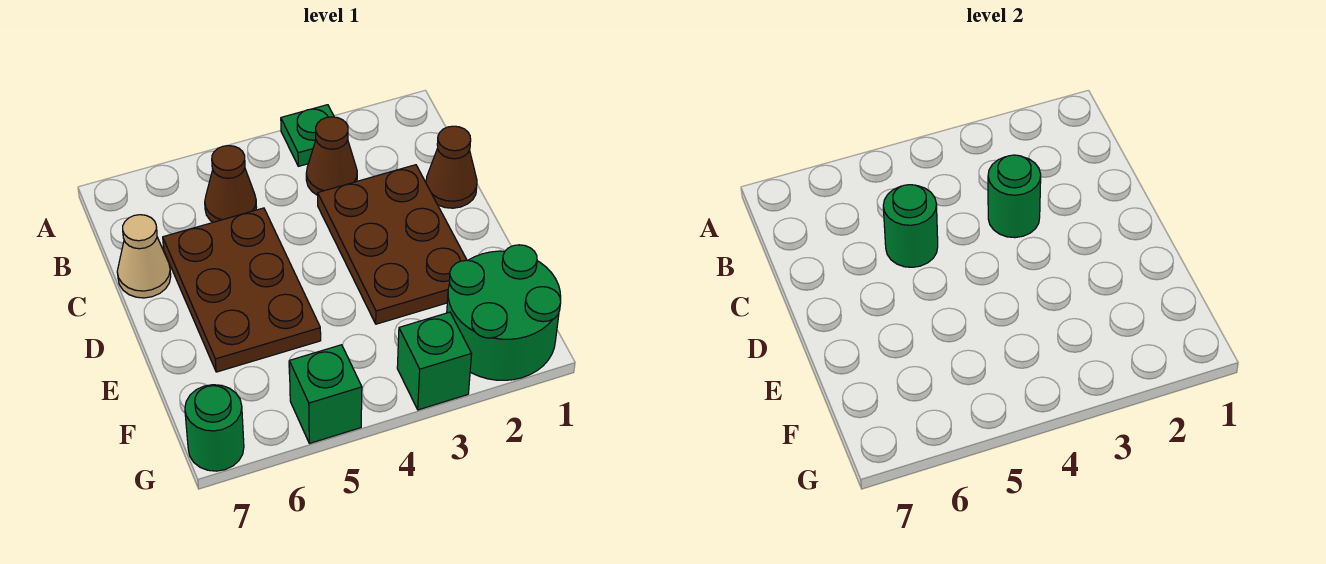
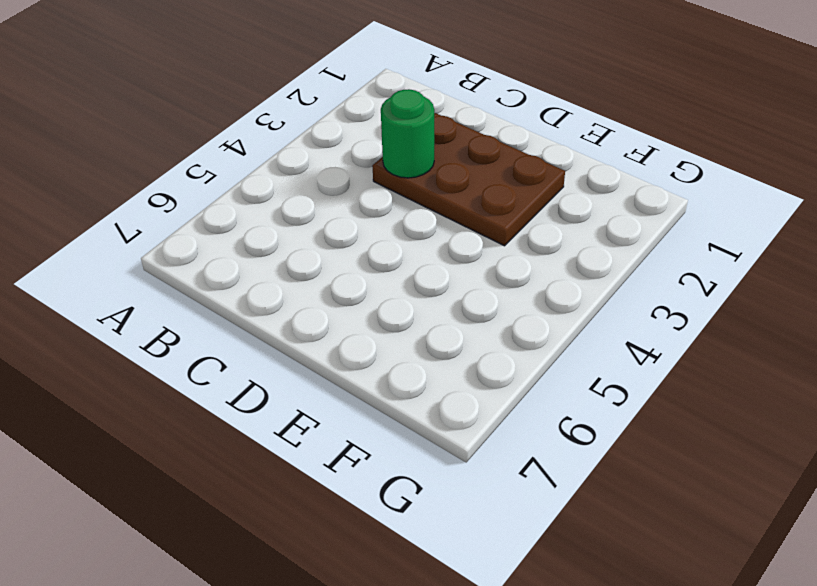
none -> green plate A3 level 1
none -> brown cone B3 level 1
none -> brown cone B5 level 1

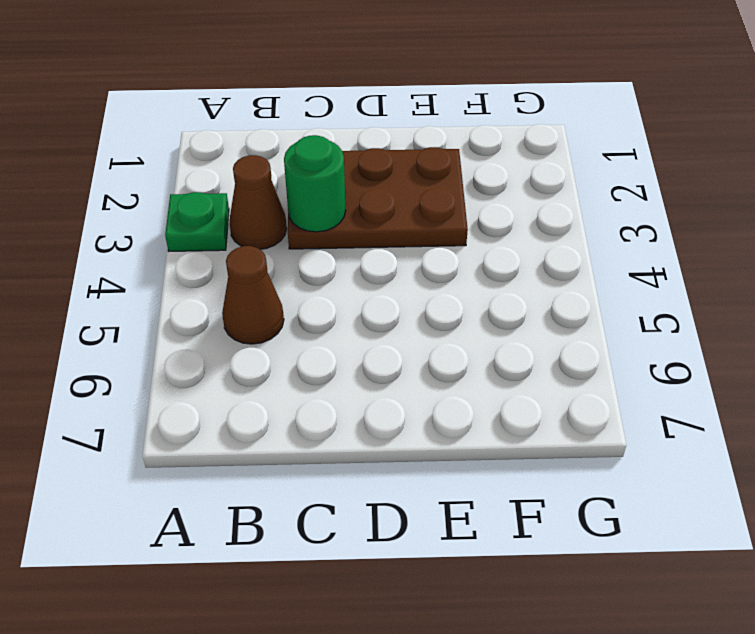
none -> brown cone C1 level 1
none -> brown plate C5:E6 level 1
none -> tan cone C7 level 1

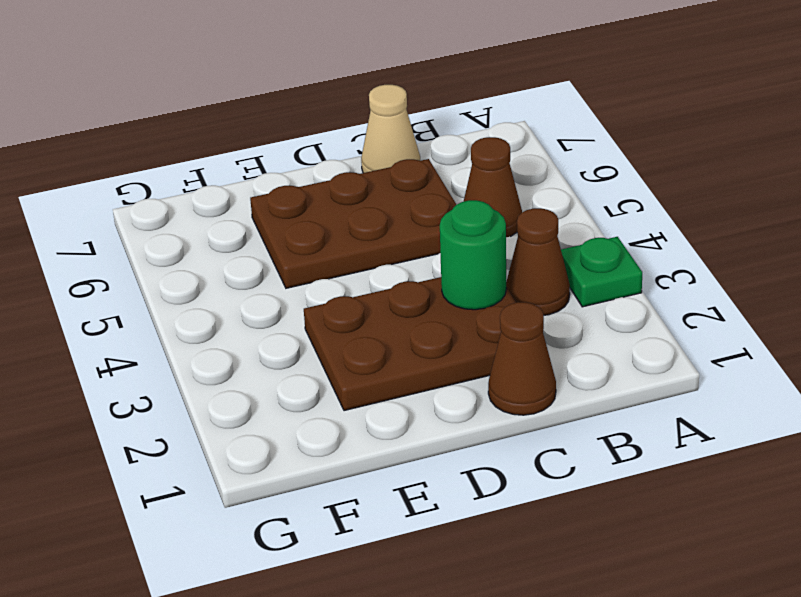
none -> green round brick F1:G2 level 1
none -> green brick G3 level 1
none -> green brick G5 level 1

